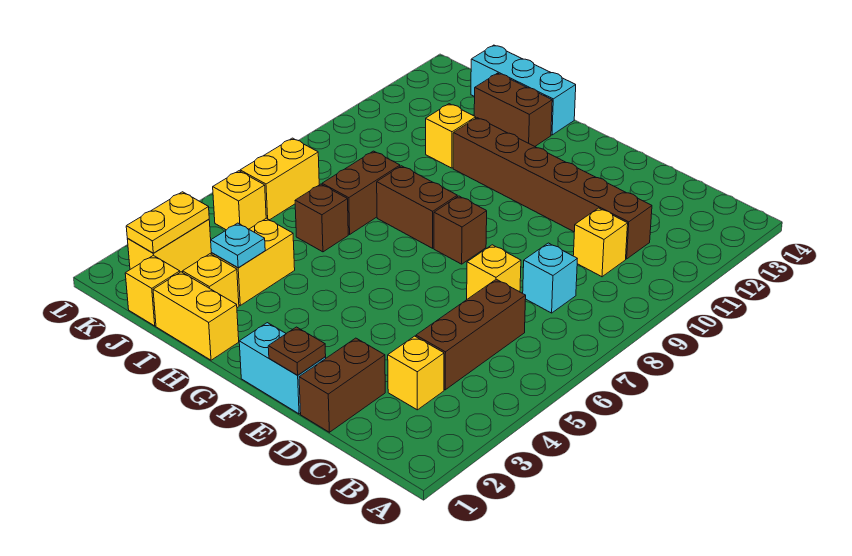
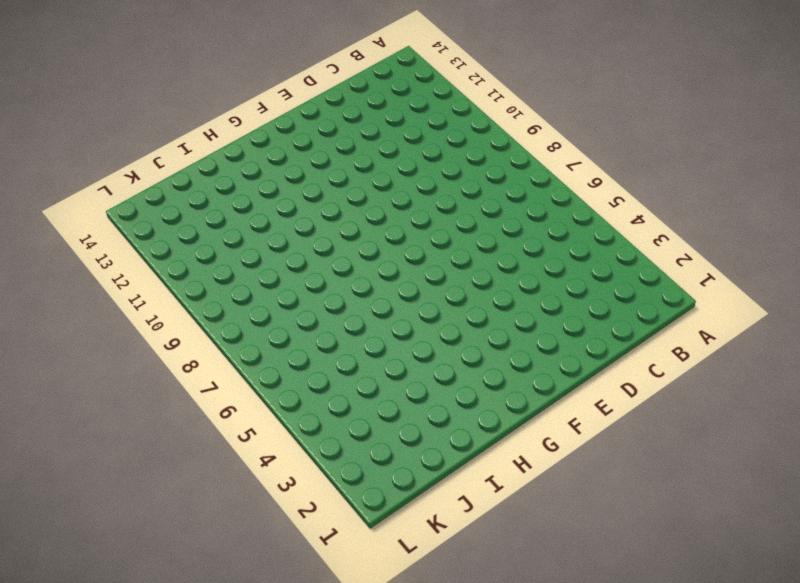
none -> yellow brick C3 level 1
none -> brown brick C4:C6 level 1
none -> cyan brick C8 level 1

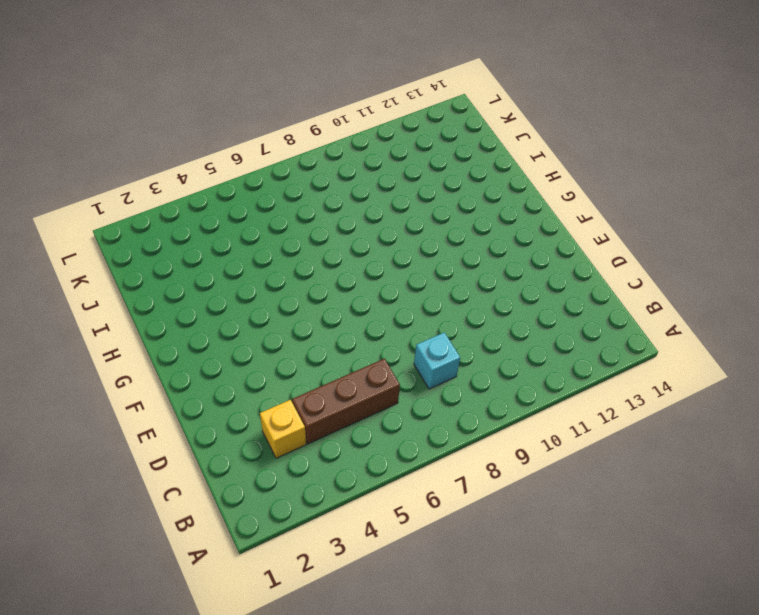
none -> yellow brick C10 level 1
none -> brown brick C11:H11 level 1
none -> brown brick D1:D2 level 1

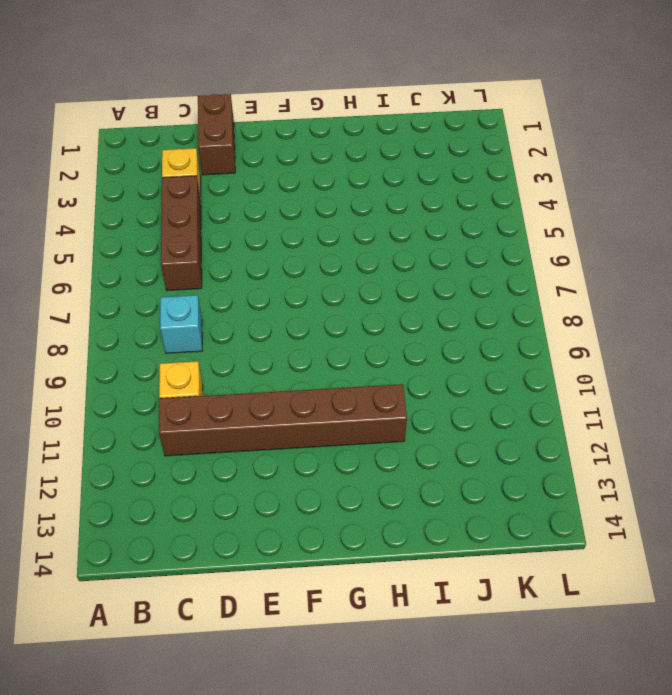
none -> yellow brick D7 level 1
none -> cyan brick E1:F1 level 1
none -> brown brick F8 level 1

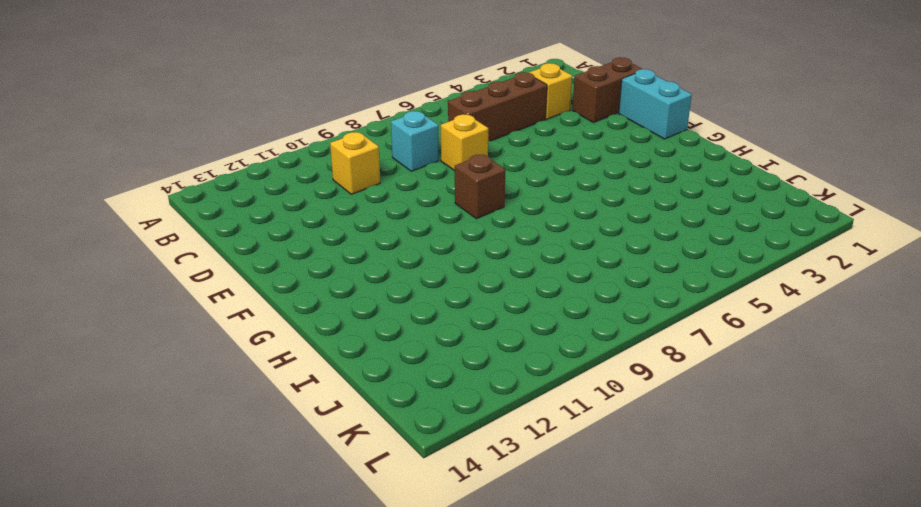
none -> brown brick C11:H11 level 1
none -> brown brick G8:H8 level 1
none -> yellow brick H1:I1 level 1

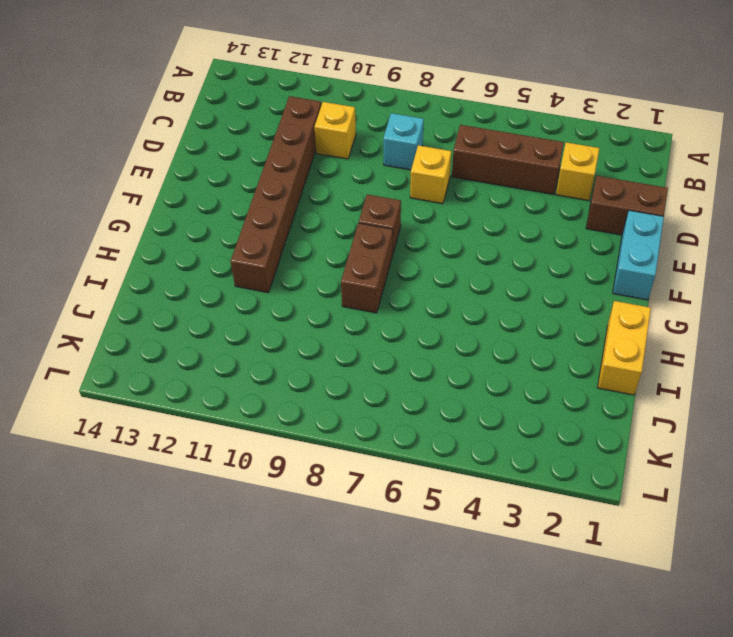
none -> brown brick H13:I13 level 1
none -> cyan brick H14:J14 level 1
none -> yellow brick I2 level 1

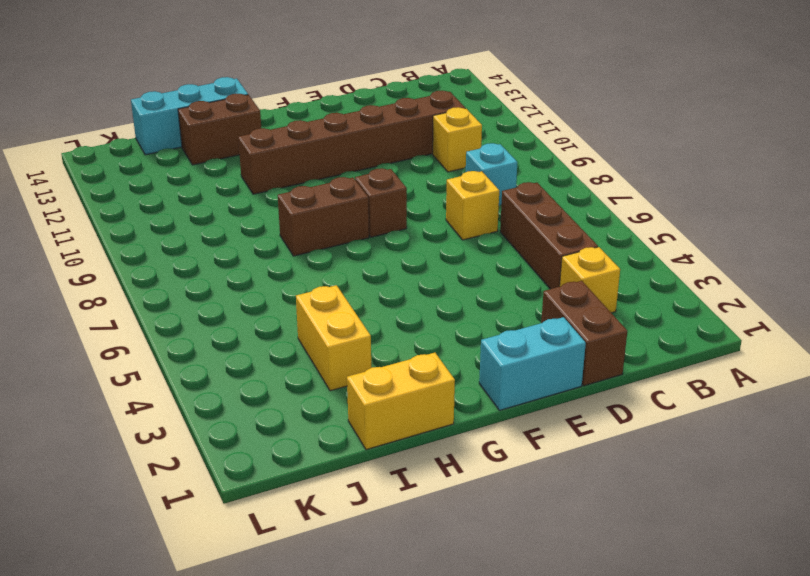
none -> yellow brick I2 level 1
none -> brown brick I6 level 1
none -> brown brick I7:I8 level 1

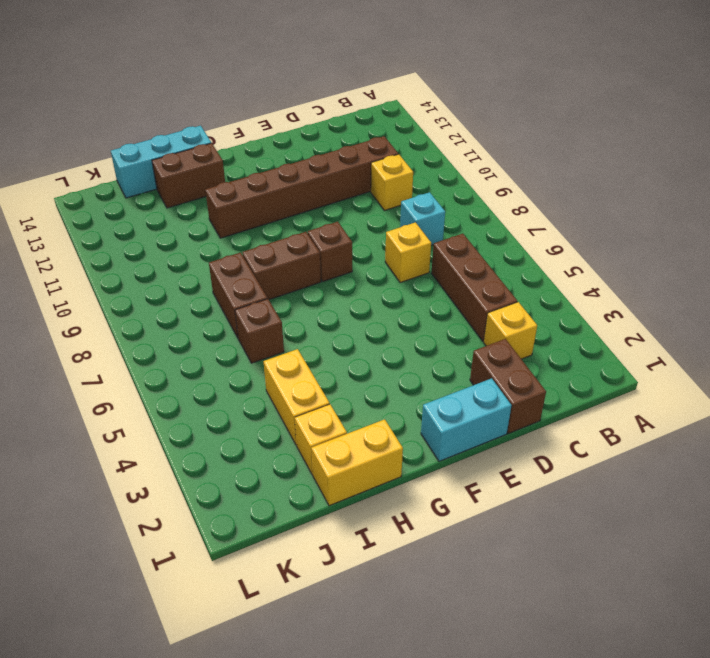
none -> yellow brick I11 level 1
none -> yellow brick J1 level 1
none -> yellow brick K2:K3 level 1

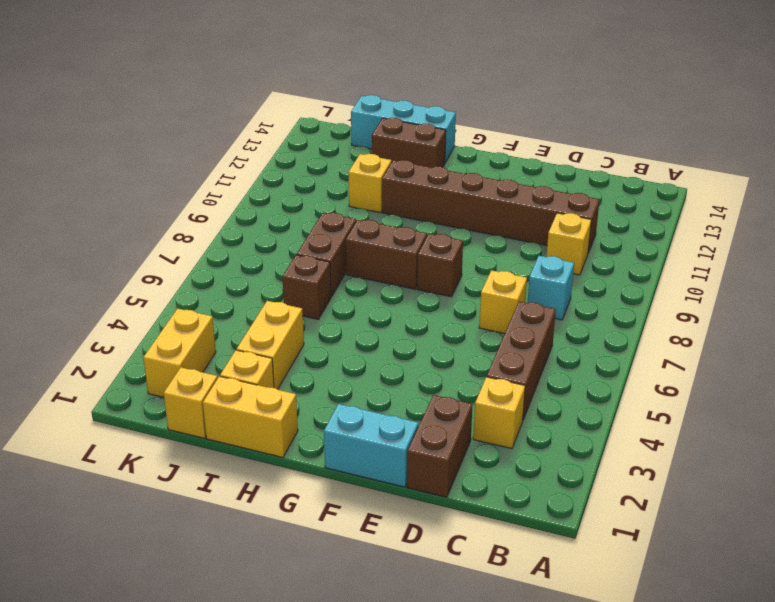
none -> yellow brick K5 level 1
none -> yellow brick K6:K7 level 1
none -> brown plate E1 level 2

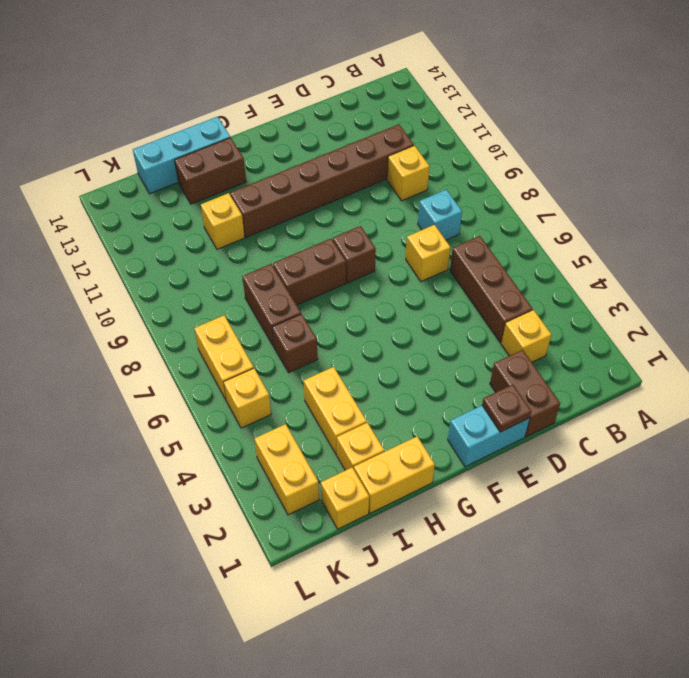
none -> cyan plate I3 level 2
none -> yellow plate K2:K3 level 2

